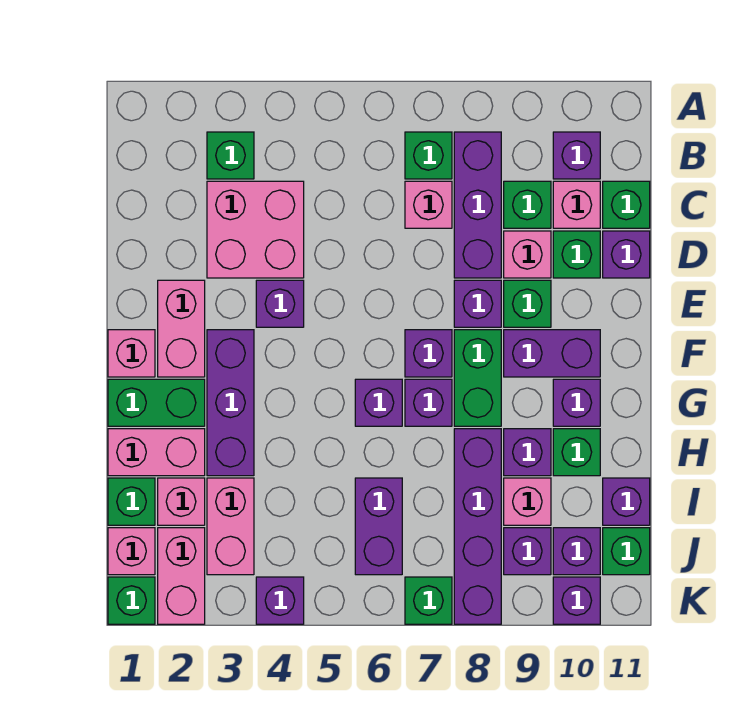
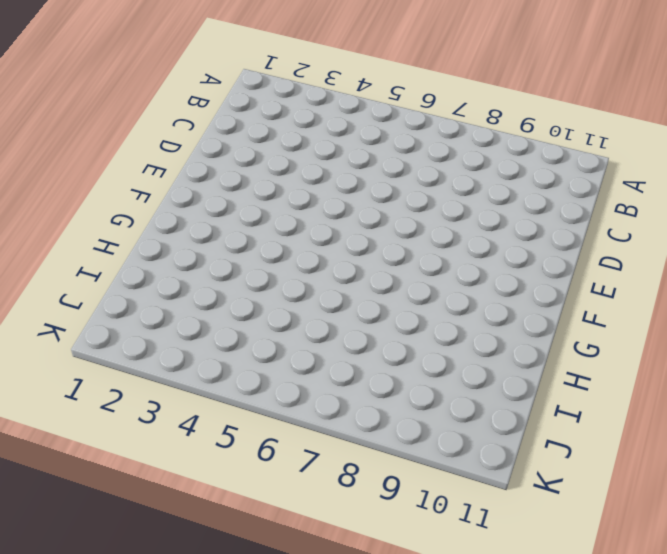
none -> green brick B3 level 1
none -> green brick B7 level 1
none -> purple brick B8:D8 level 1
none -> purple brick B10 level 1

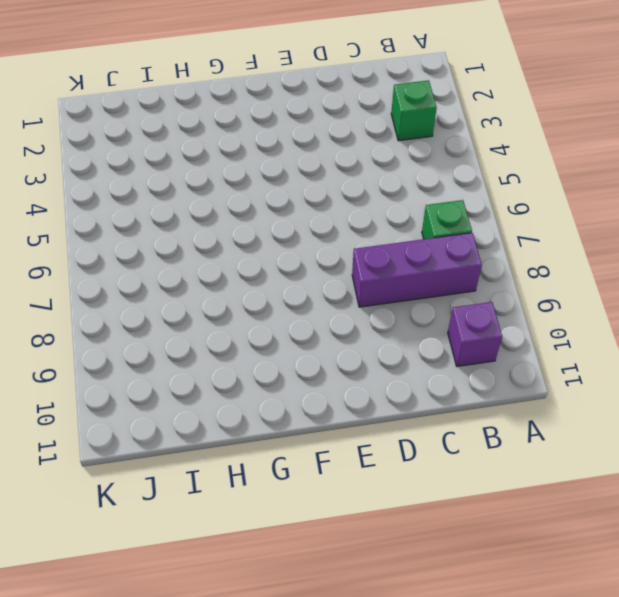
none -> pink brick C3:D4 level 1
none -> pink brick C7 level 1
none -> green brick C9 level 1
none -> pink brick C10 level 1

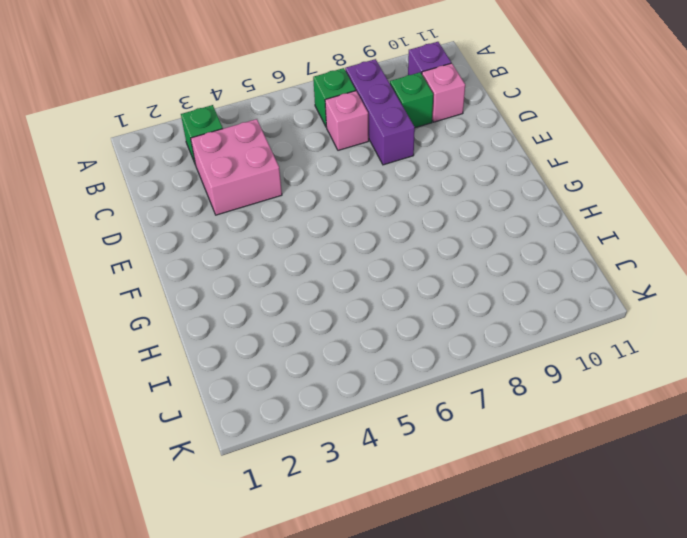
none -> green brick C11 level 1
none -> pink brick D9 level 1
none -> green brick D10 level 1
none -> purple brick D11 level 1

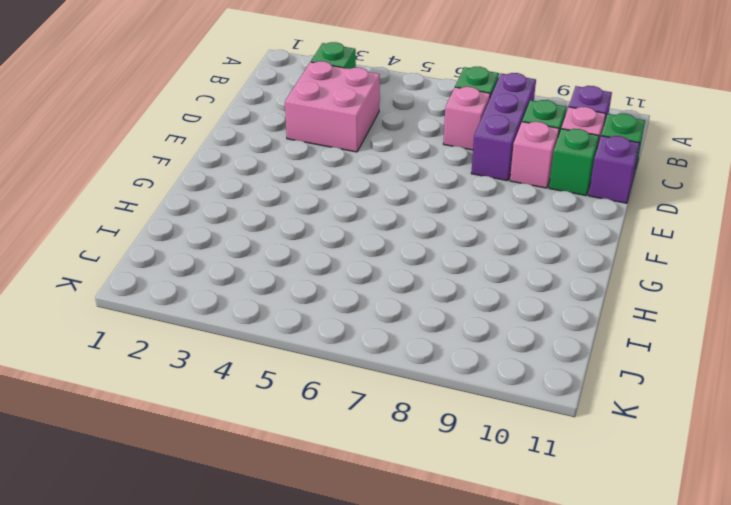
none -> pink brick E2:F2 level 1
none -> purple brick E4 level 1
none -> purple brick E8 level 1
none -> green brick E9 level 1

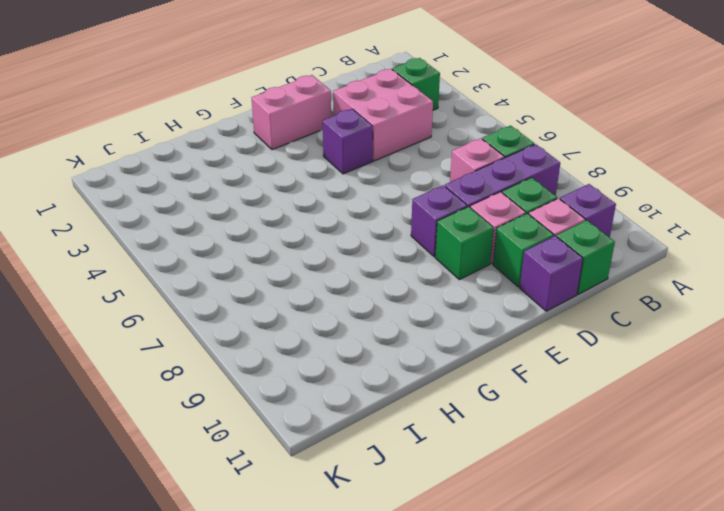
none -> pink brick F1 level 1
none -> purple brick F3:H3 level 1
none -> purple brick F7 level 1
none -> green brick F8:G8 level 1

